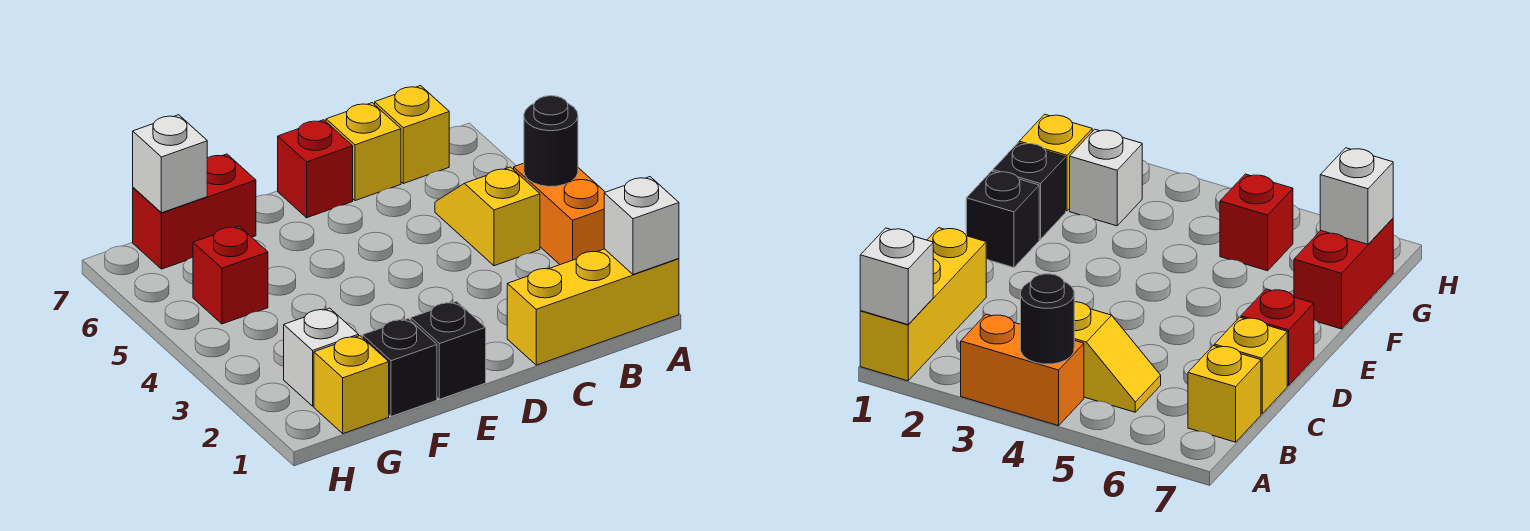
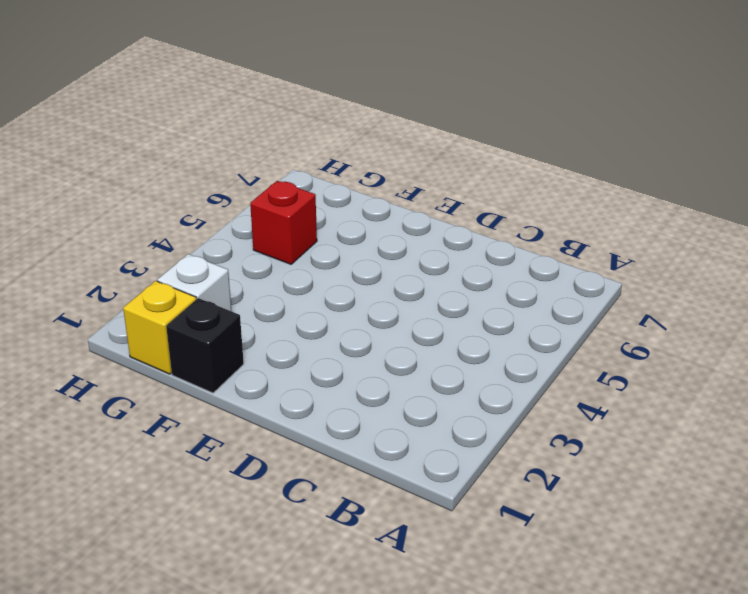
none -> yellow brick A1:C1 level 1
none -> orange brick A3:A4 level 1
none -> yellow slope B4:B5 level 1 top 4

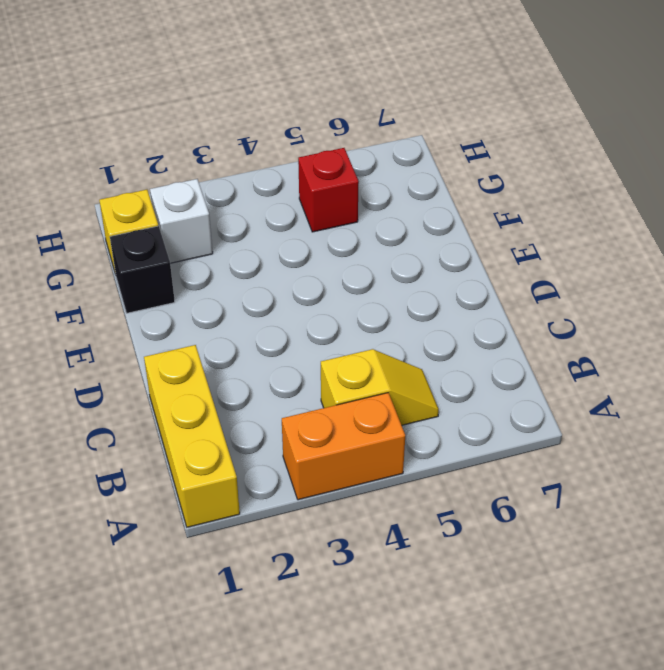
none -> yellow brick B7 level 1
none -> yellow brick C7 level 1
none -> red brick D7 level 1

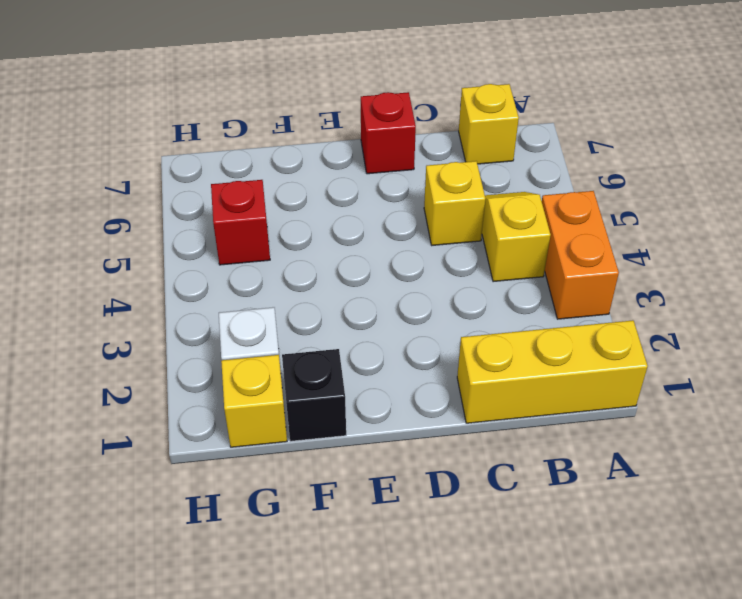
yellow brick C5 level 1 -> yellow brick C7 level 1
none -> black brick E1 level 1
none -> red brick F7:G7 level 1
none -> white brick A1 level 2

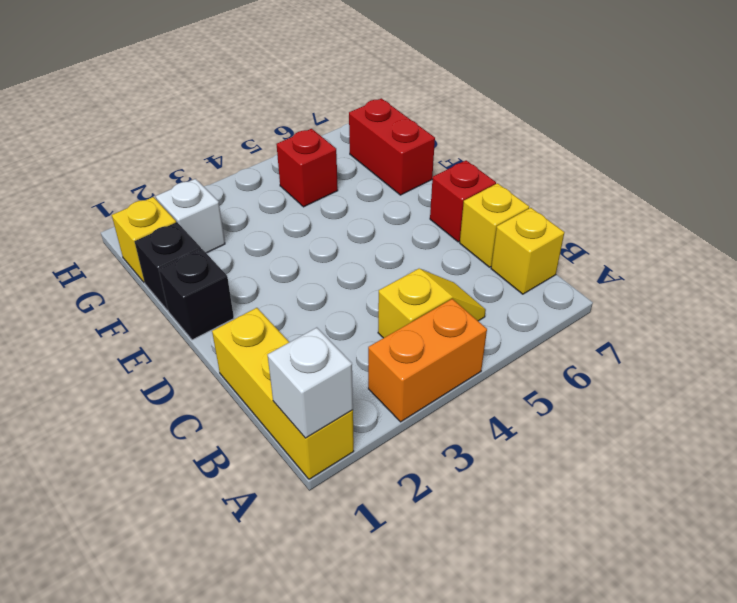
none -> black round brick A4 level 2
none -> white brick G7 level 2

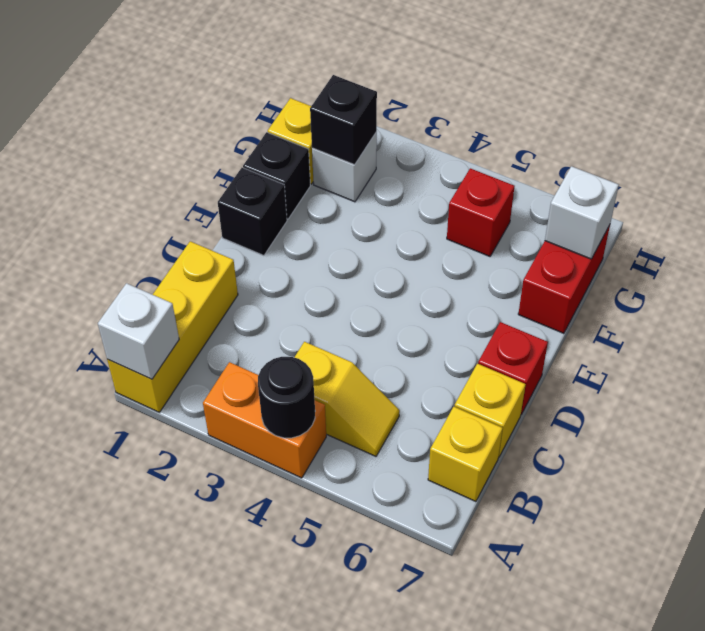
black brick G2 level 2 -> none

